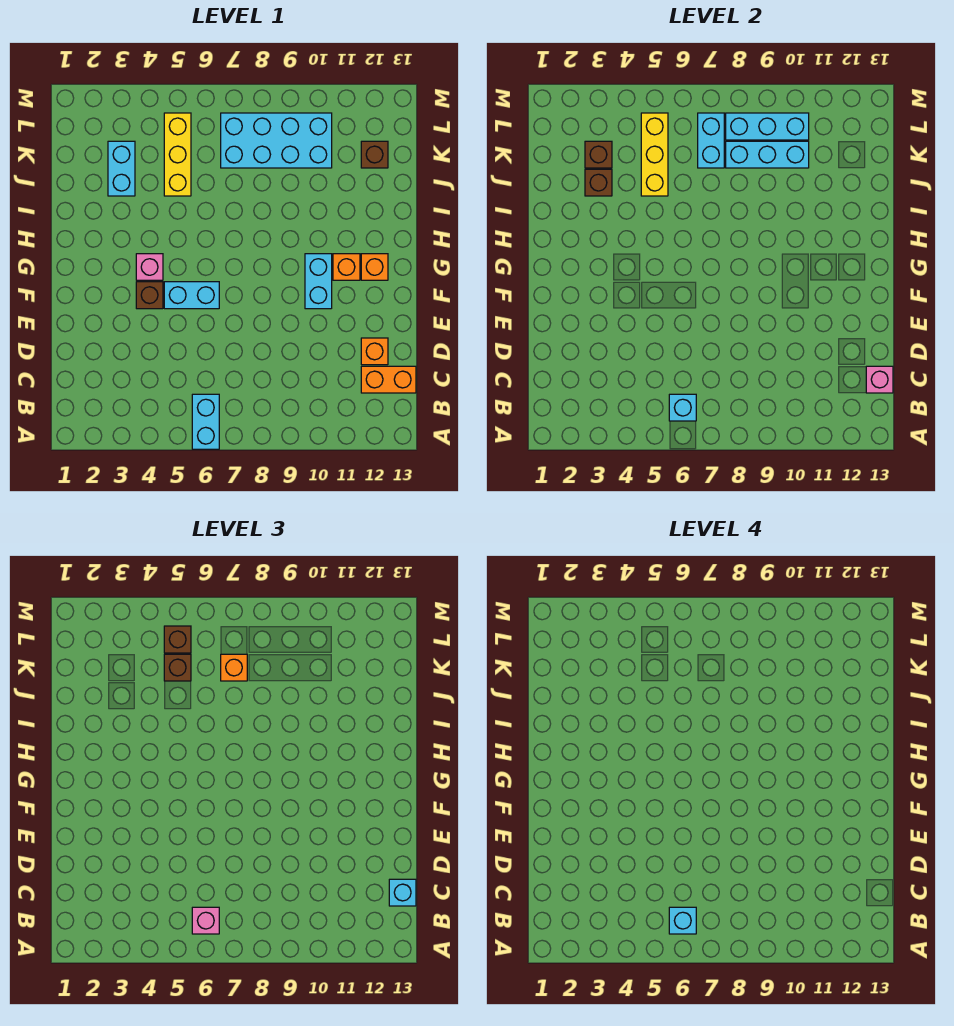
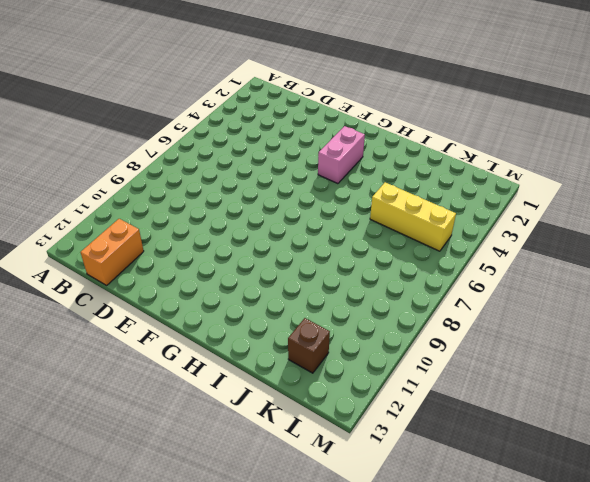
pink brick G3:G4 level 1 -> pink brick G4 level 1
none -> cyan brick A6:B6 level 1
none -> orange brick D12 level 1
none -> brown brick F4 level 1

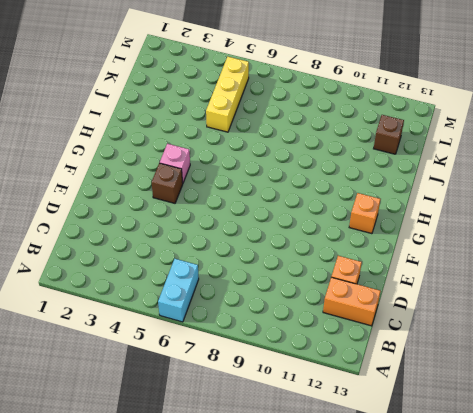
none -> cyan brick F5:F6 level 1
none -> cyan brick F10:G10 level 1
none -> orange brick G11 level 1

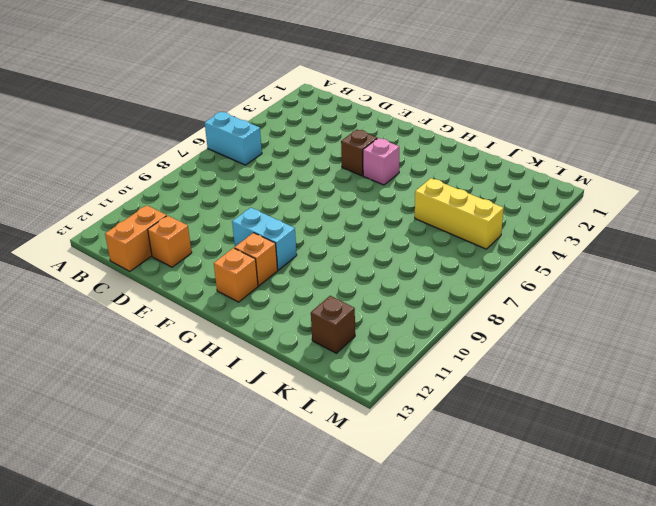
none -> cyan brick F5:F6 level 1
none -> cyan brick J3:K3 level 1
none -> cyan brick K7:L10 level 1

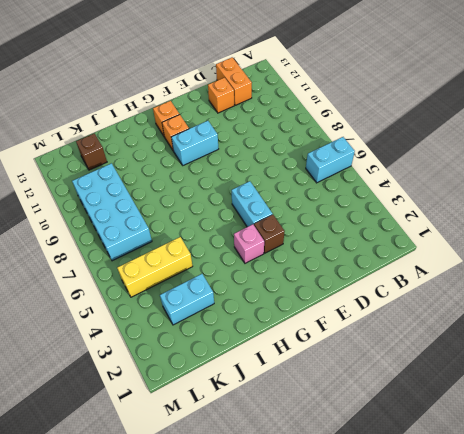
none -> cyan brick B6 level 2
none -> pink brick C13 level 2
none -> brown brick J3 level 2

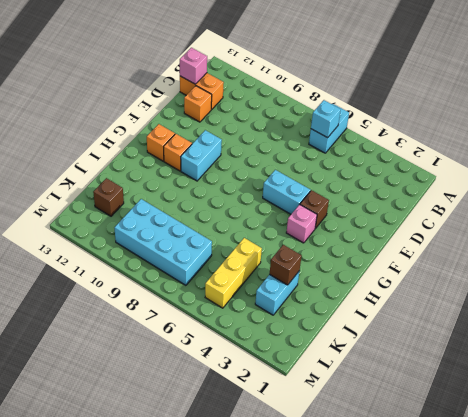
none -> yellow brick J5:L5 level 2
none -> brown brick K3 level 2
none -> cyan brick K7:L7 level 2

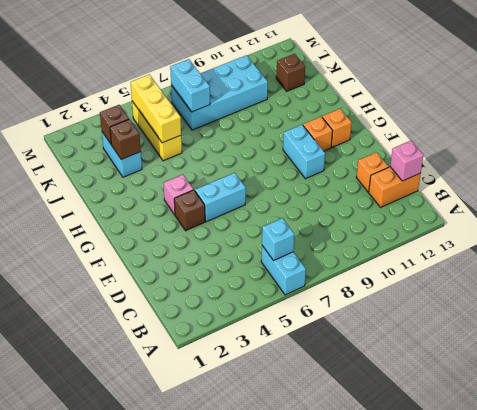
none -> cyan brick K8:K10 level 2
none -> cyan brick L8:L10 level 2
none -> pink brick B6 level 3

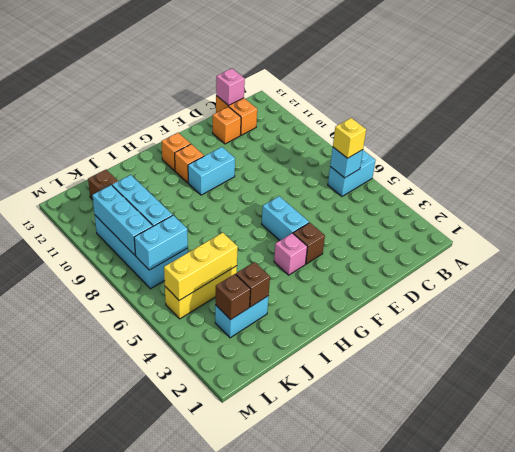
yellow brick B6 level 3 -> pink brick B6 level 3
none -> cyan brick C13 level 3
none -> brown brick K5 level 3
none -> orange brick K7 level 3

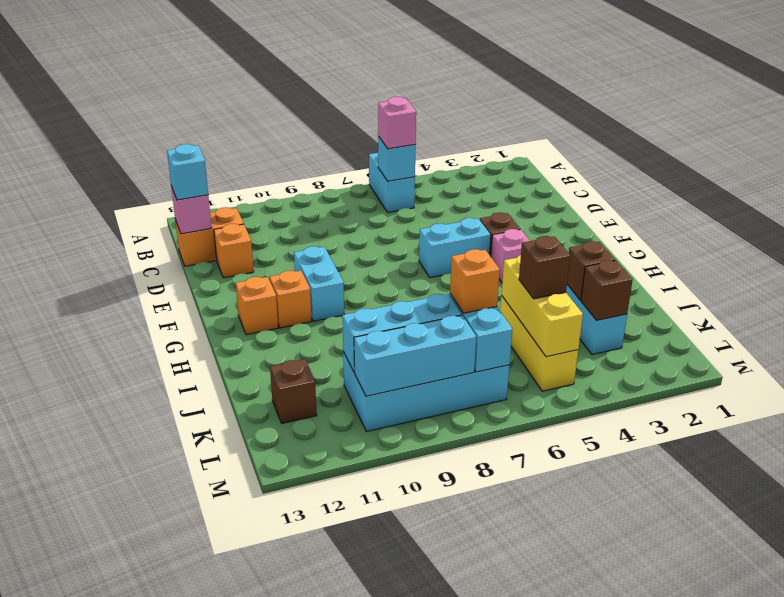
none -> brown brick L5 level 3
none -> cyan brick B6 level 4

